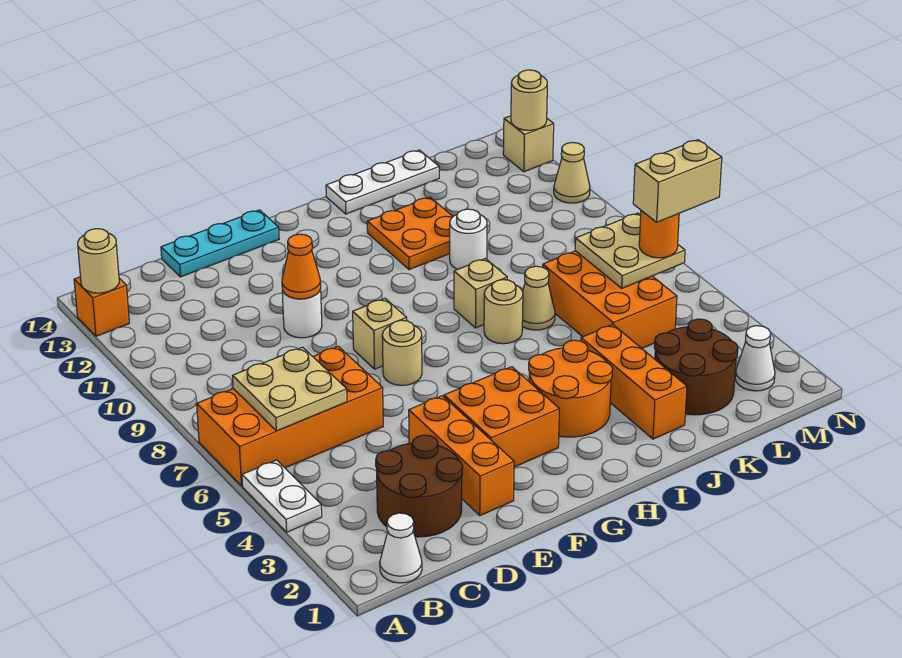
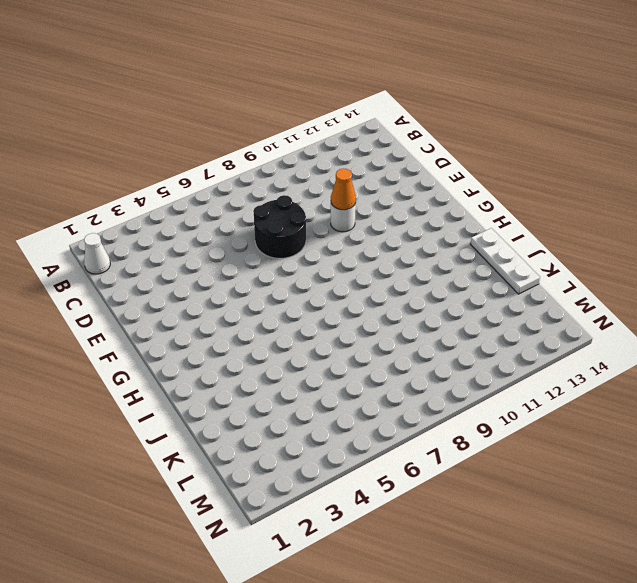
black round brick D7:E8 level 1 -> orange brick A6:D7 level 1
none -> white plate A4:A5 level 1
none -> orange brick A13 level 1
none -> brown round brick C2:D3 level 1
none -> cyan plate D14:F14 level 1

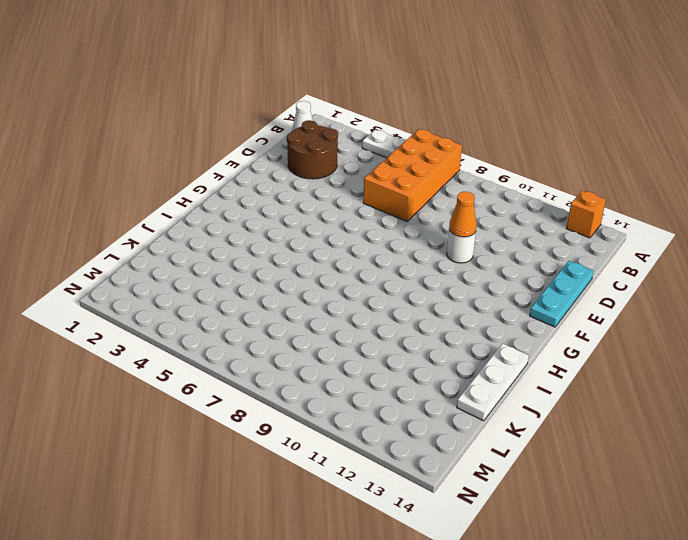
none -> orange brick E2:E4 level 1
none -> orange brick F3:G4 level 1
none -> tan round brick F7 level 1
none -> tan brick F8 level 1

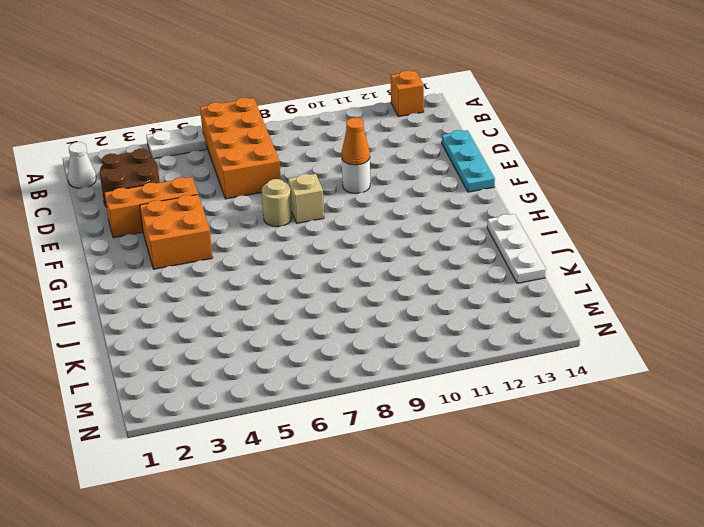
none -> orange round brick H3:I4 level 1
none -> tan round brick I7 level 1
none -> tan brick I8 level 1
none -> orange plate I11:J12 level 1

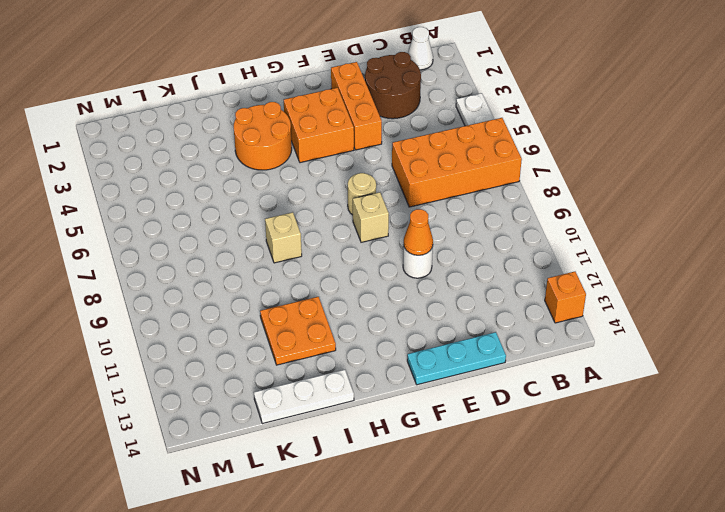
none -> tan round brick I7 level 1
none -> orange brick J2:J4 level 1
none -> tan cone J7 level 1
none -> white round brick J10 level 1

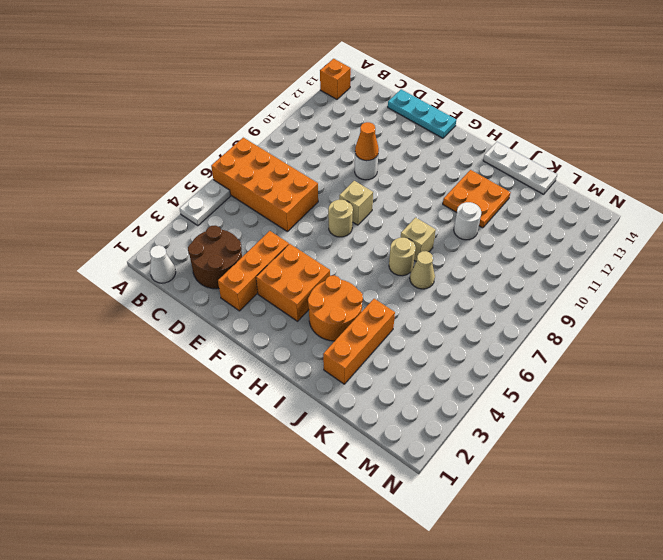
none -> brown round brick K2:L3 level 1
none -> orange brick K5:L7 level 1
none -> white cone M2 level 1
none -> tan cone N11 level 1

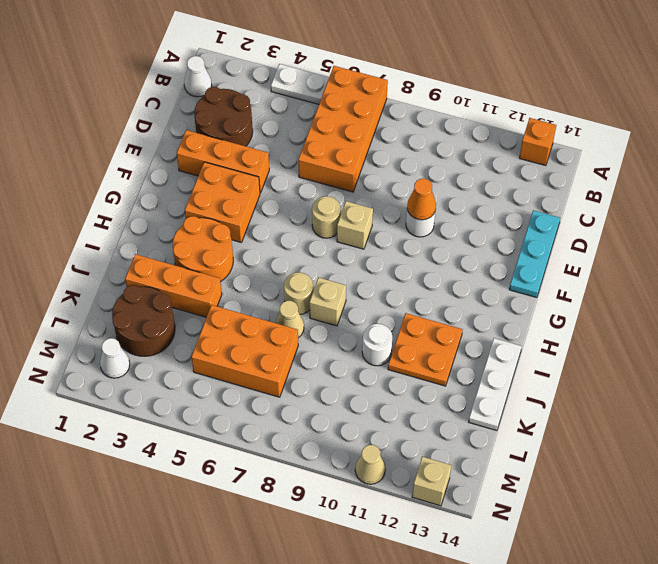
none -> tan round brick A13 level 2
none -> tan plate B6:C7 level 2
none -> tan plate L6:M7 level 2
none -> tan round brick N13 level 2

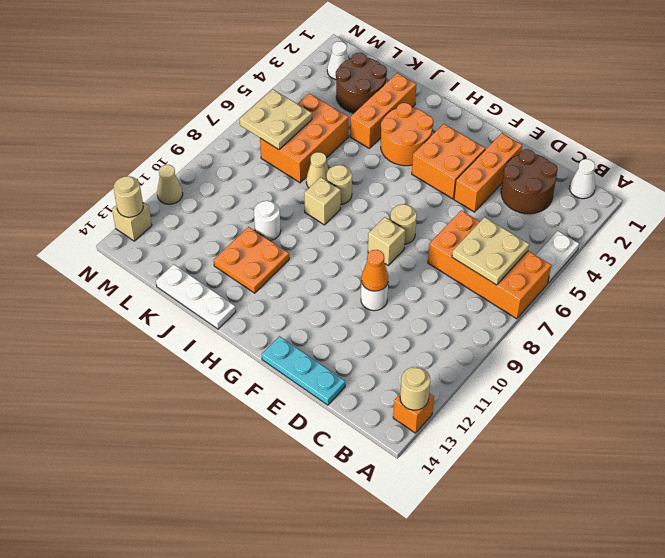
none -> orange round brick M6 level 3
none -> tan brick M6:N6 level 4

